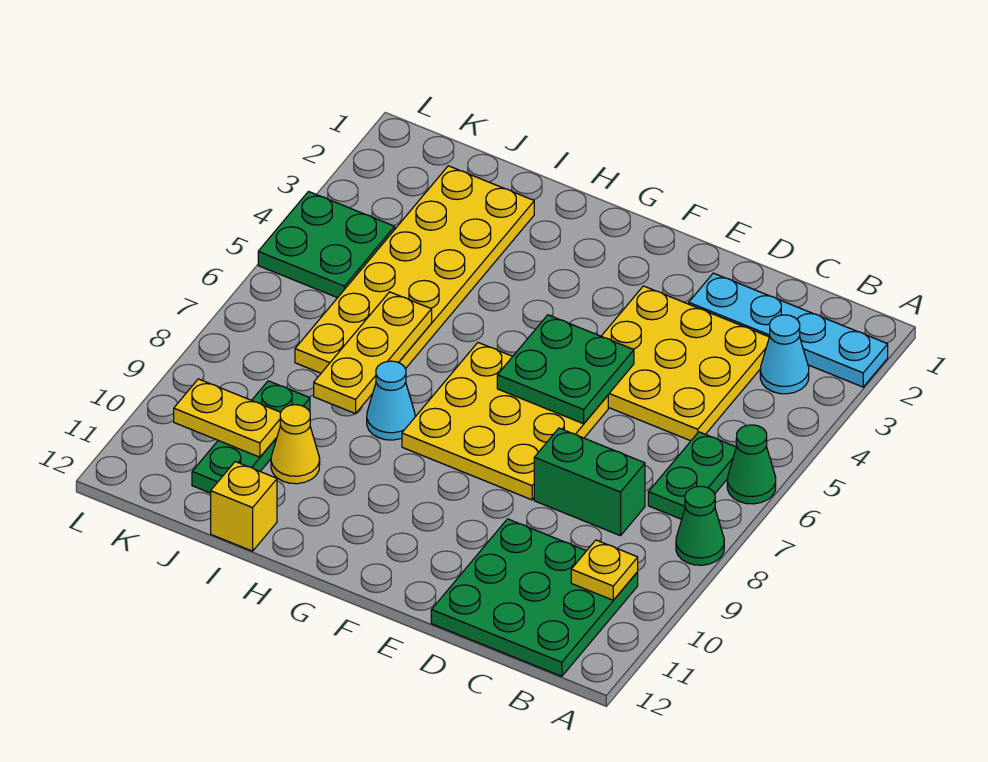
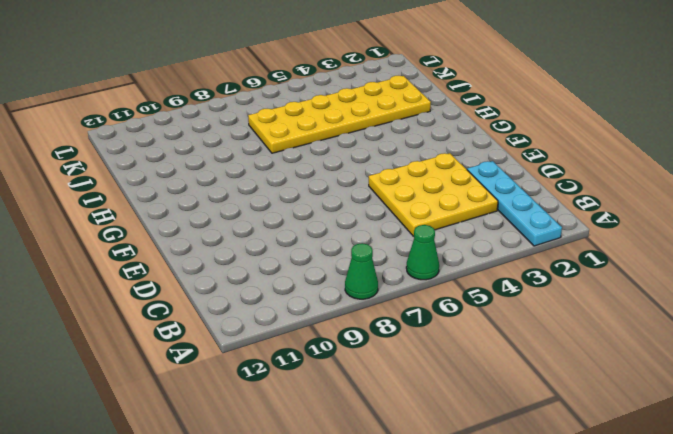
none -> cyan cone B3 level 1
none -> green plate B6:B7 level 1
none -> green plate B10:D12 level 1

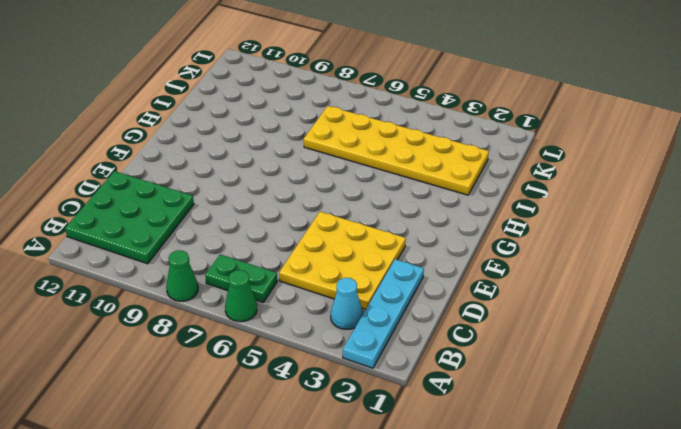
none -> green brick C8:D8 level 1
none -> yellow plate E6:G8 level 1
none -> cyan cone H8 level 1

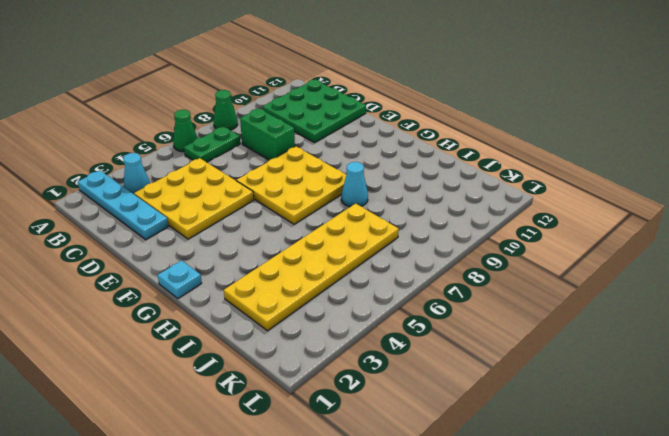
cyan plate G1 level 1 -> none
none -> yellow cone I10 level 1
none -> yellow brick I12 level 1
none -> green plate J9:J11 level 1

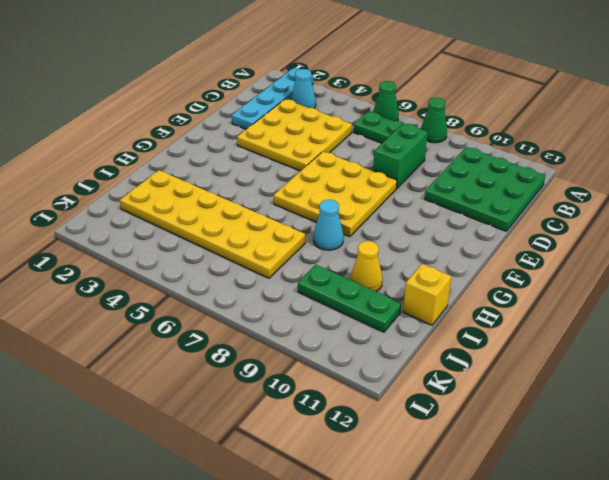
none -> green plate K4:L5 level 1
none -> yellow plate B10 level 2
none -> green plate E5:F6 level 2

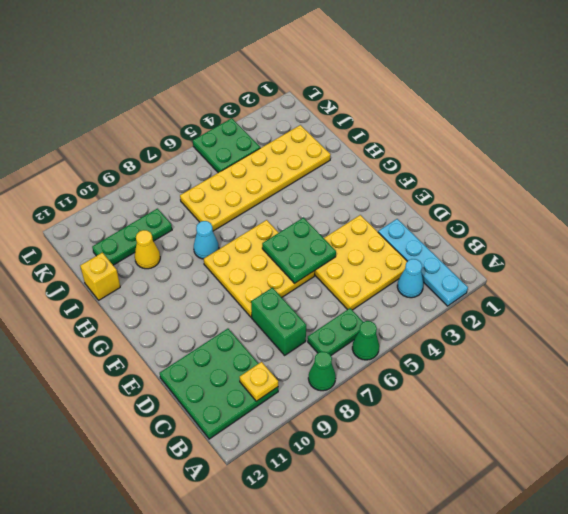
none -> yellow plate I6:I8 level 2
none -> yellow plate J10:K10 level 2

